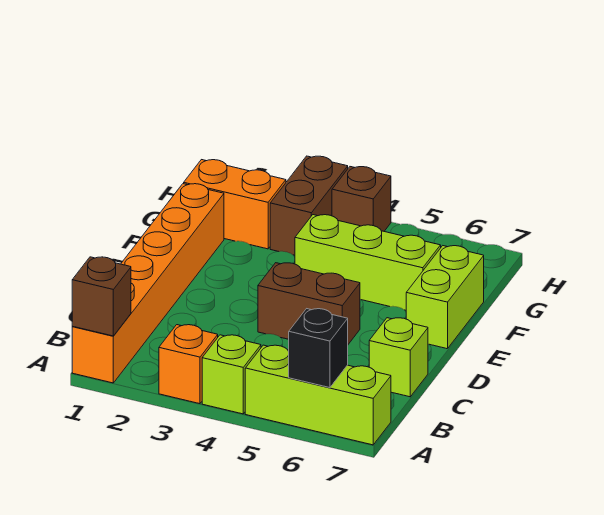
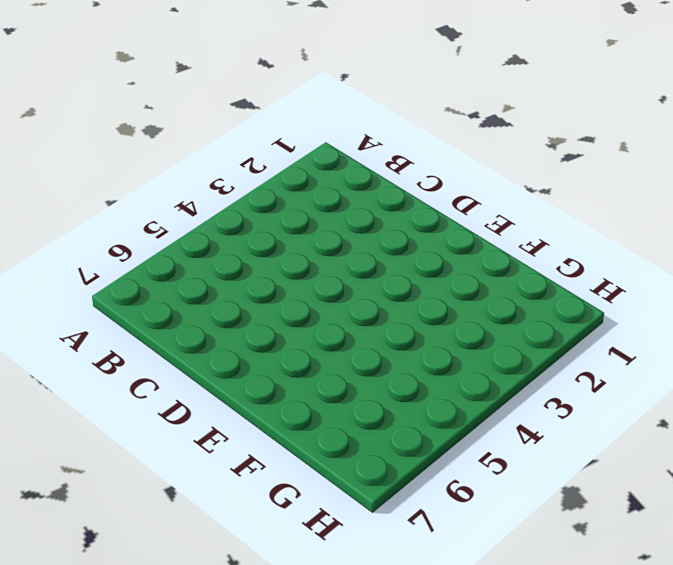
none -> orange brick A1:F1 level 1
none -> orange brick A3 level 1
none -> lime brick A4 level 1

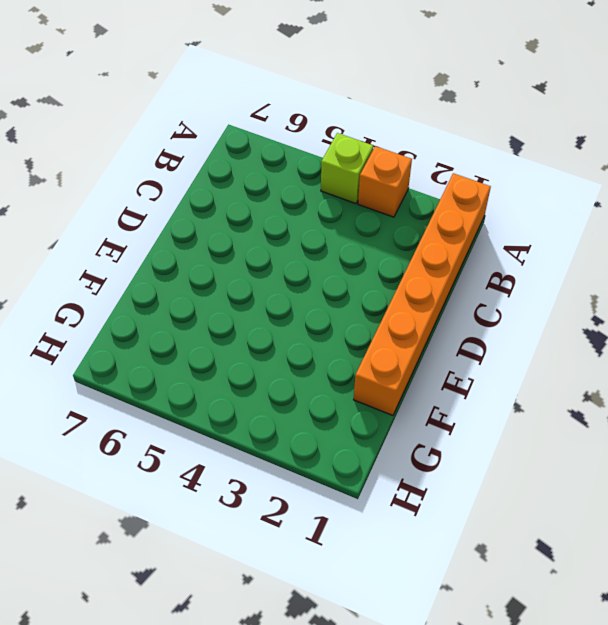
none -> lime brick A5:A7 level 1
none -> lime brick C7 level 1
none -> brown brick D4:D5 level 1

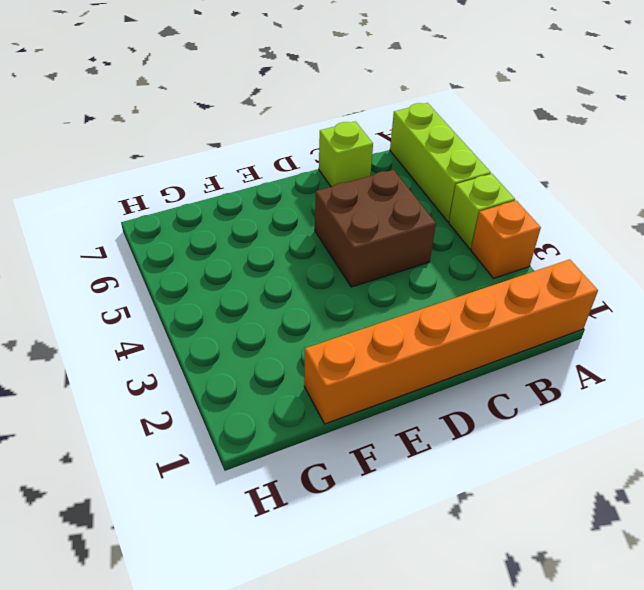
brown brick C4:D5 level 1 -> brown brick D4:D5 level 1
none -> lime brick E7:F7 level 1
none -> lime brick F4:F6 level 1
none -> orange brick G1:G2 level 1

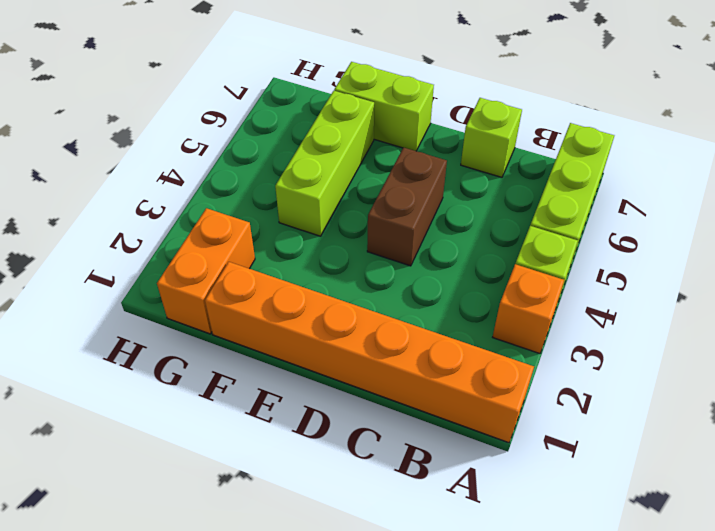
none -> brown brick G3:H3 level 1
none -> brown brick H4 level 1
none -> brown brick A1 level 2

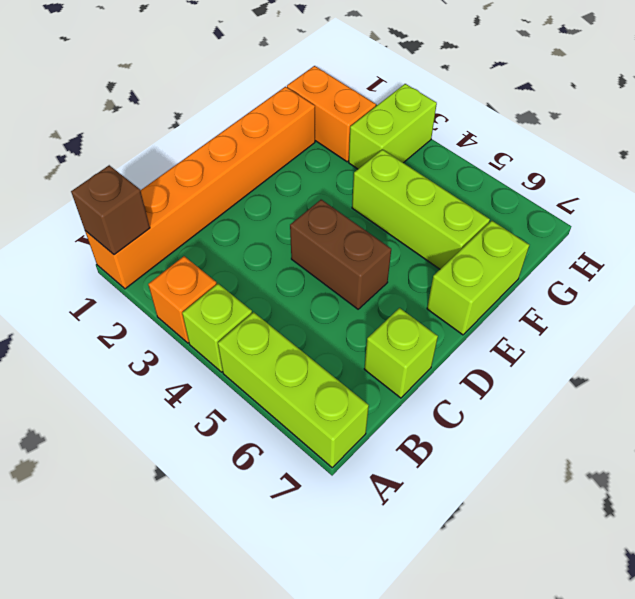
lime brick G3:H3 level 1 -> brown brick G3:H3 level 1
none -> brown brick H4 level 1
none -> black brick A6 level 2

